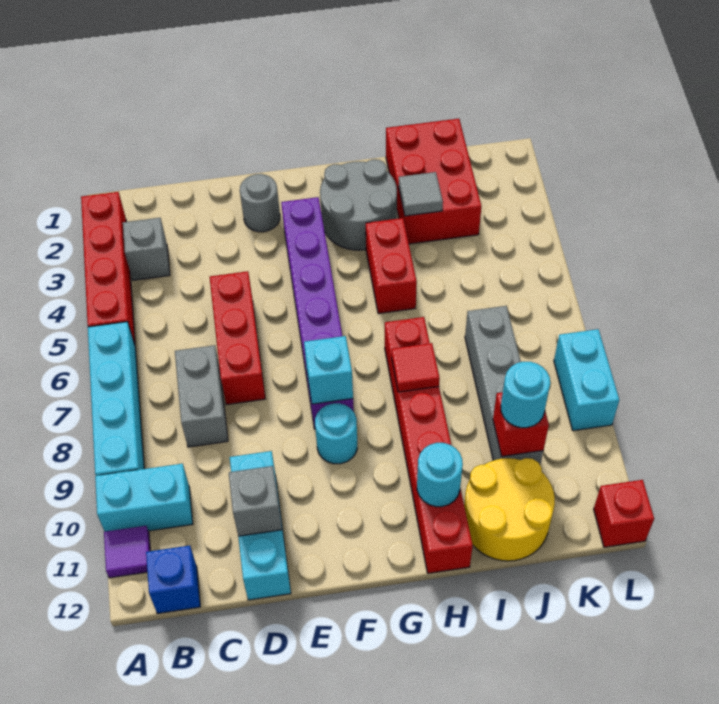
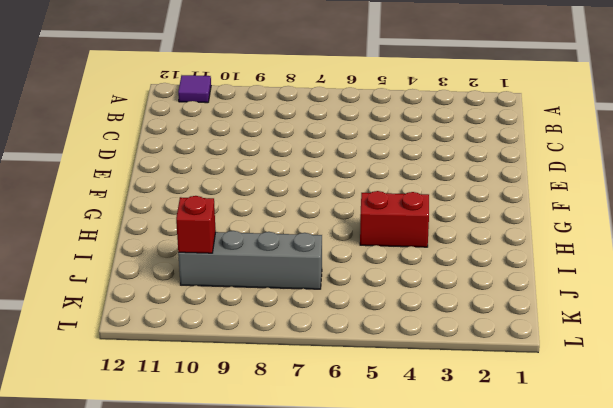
none -> red brick A2:A5 level 1
none -> cyan brick A6:A9 level 1
none -> cyan brick A10:B10 level 1

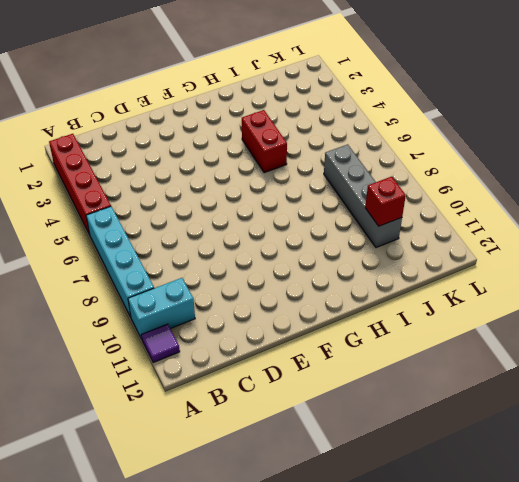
none -> grey brick B3 level 1
none -> blue brick B12 level 1
none -> grey brick C7:C8 level 1

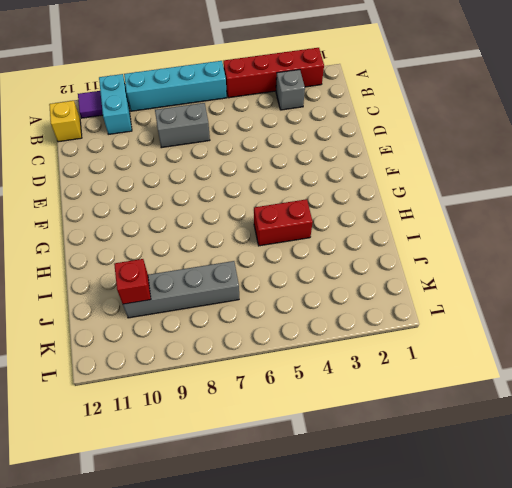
yellow brick B12 level 1 -> blue brick B12 level 1
none -> red brick D5:D7 level 1
none -> cyan brick D10:D12 level 1
none -> grey round brick E2 level 1

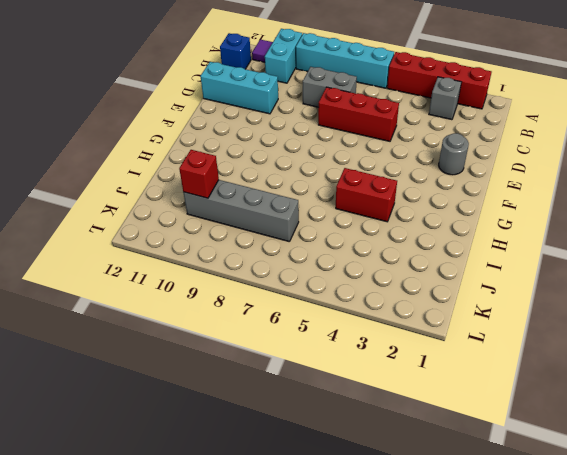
none -> purple brick F3:F8 level 1
none -> cyan round brick F9 level 1
none -> grey round brick G2:H3 level 1

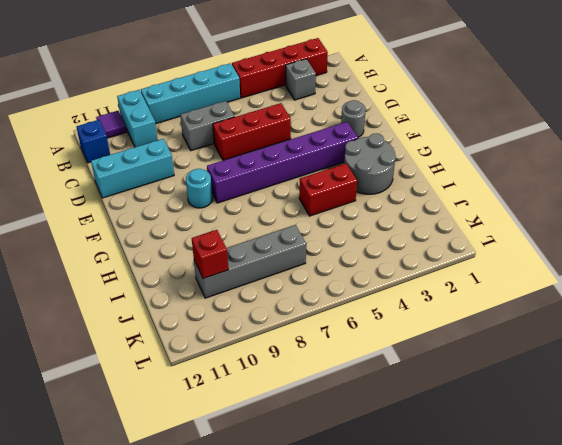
none -> red brick H7:H12 level 1
none -> red brick I1:J3 level 1
none -> yellow round brick I11:J12 level 1

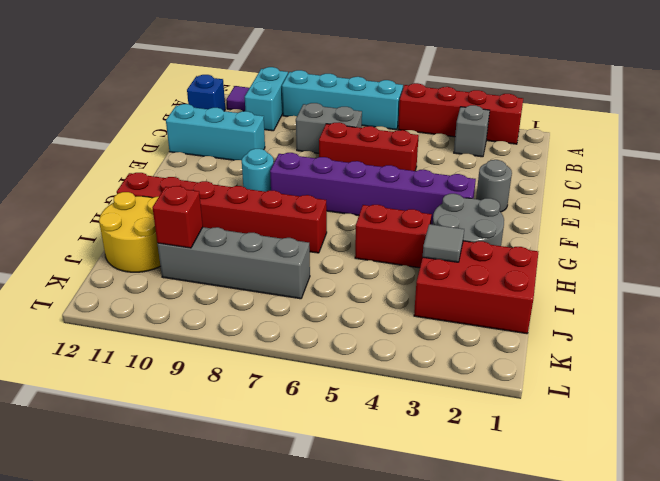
none -> cyan brick L8:L9 level 1
none -> red brick L12 level 1
none -> grey brick D11 level 2

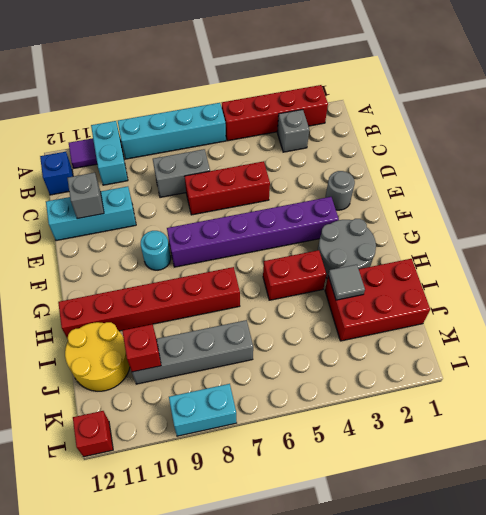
none -> cyan brick F8 level 2
none -> red tile H8 level 2
none -> cyan round brick H11 level 2

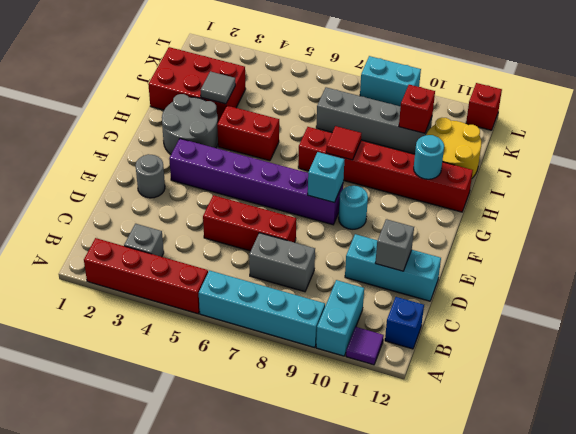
none -> cyan round brick J10 level 3

